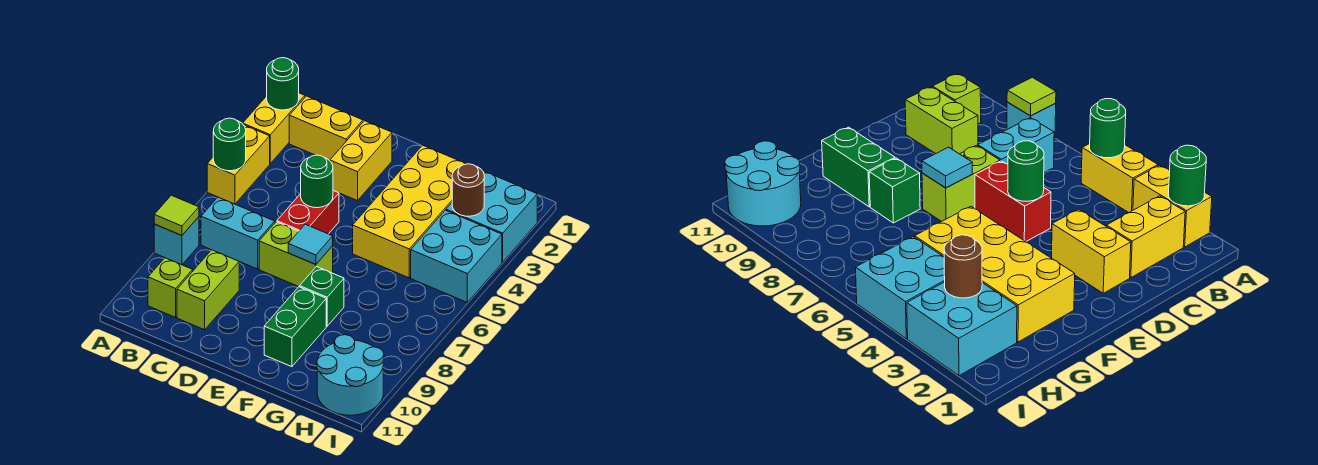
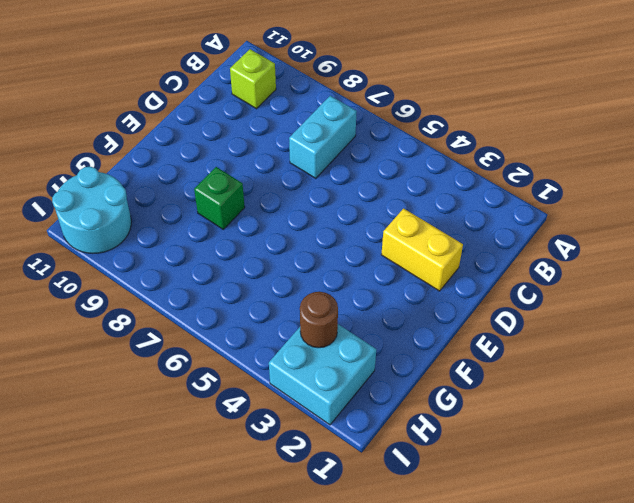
none -> yellow brick A2:A3 level 1
none -> yellow brick A4:A5 level 1
none -> cyan brick A8 level 1

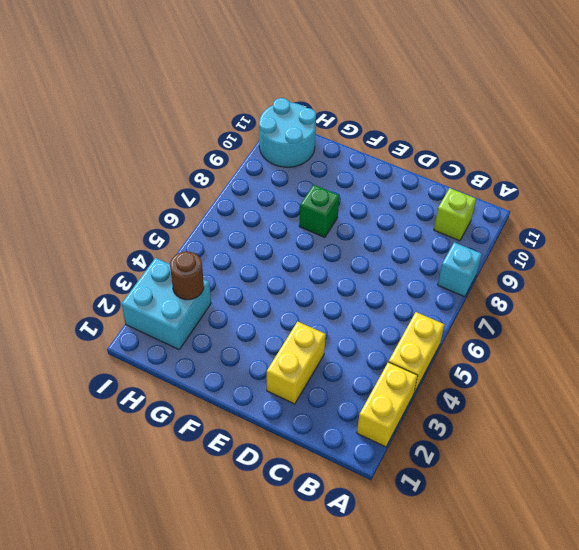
none -> yellow brick B2:C2 level 1
none -> cyan brick B7:C7 level 1
none -> lime brick C9:C10 level 1

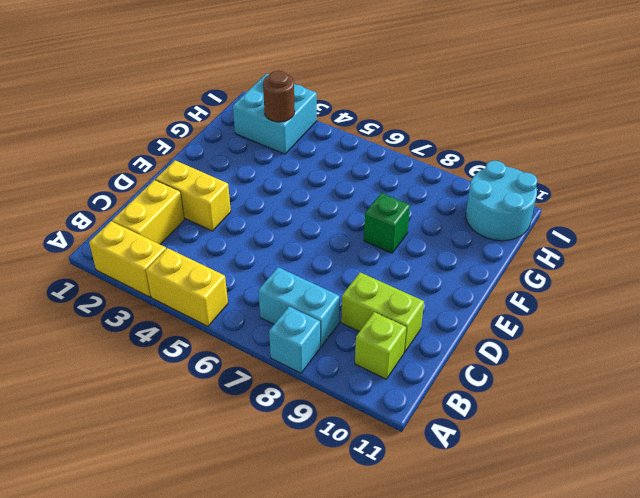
cyan brick B7:B8 level 1 -> cyan brick B7:C7 level 1
none -> red brick D5:D6 level 1
none -> lime brick D7:E7 level 1
none -> yellow brick F2:G5 level 1

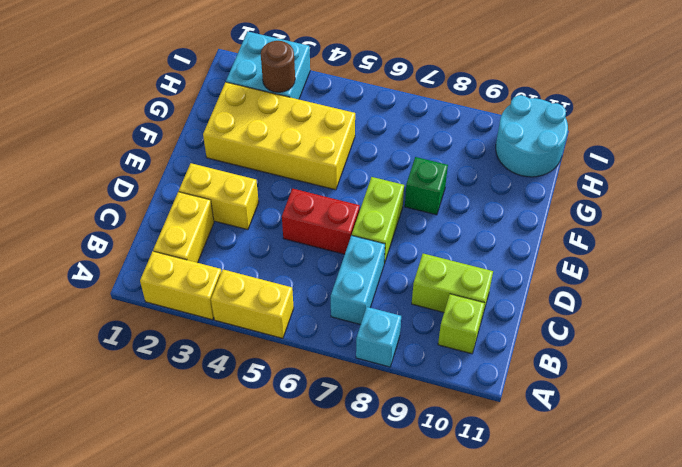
none -> green brick F9:F10 level 1
none -> cyan brick H4:I5 level 1
none -> green round brick A2 level 2

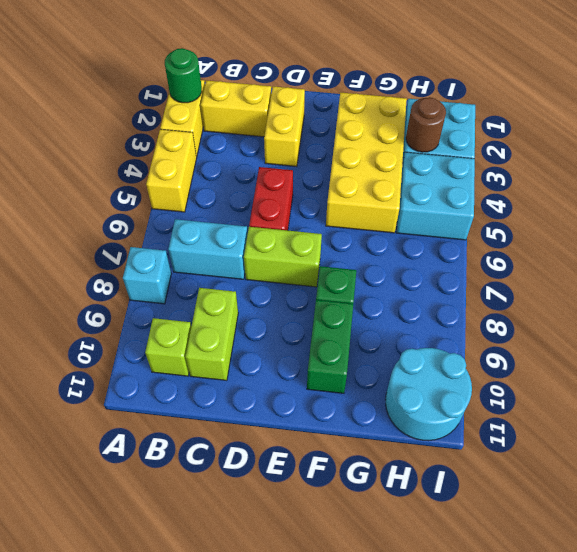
none -> green round brick A5 level 2
none -> lime tile A8 level 2
none -> green round brick D5 level 2

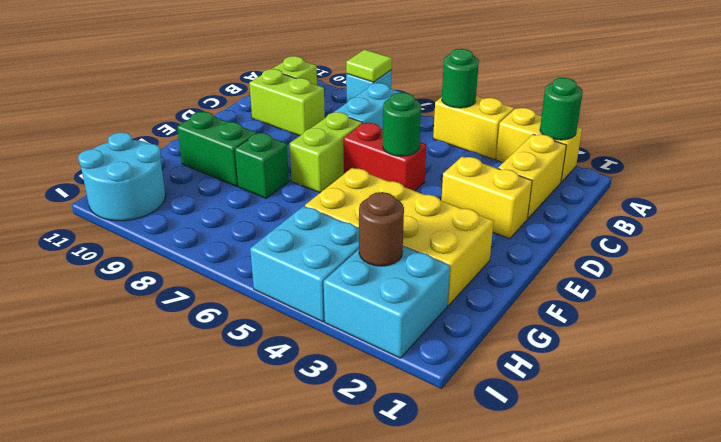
none -> cyan tile E7 level 2

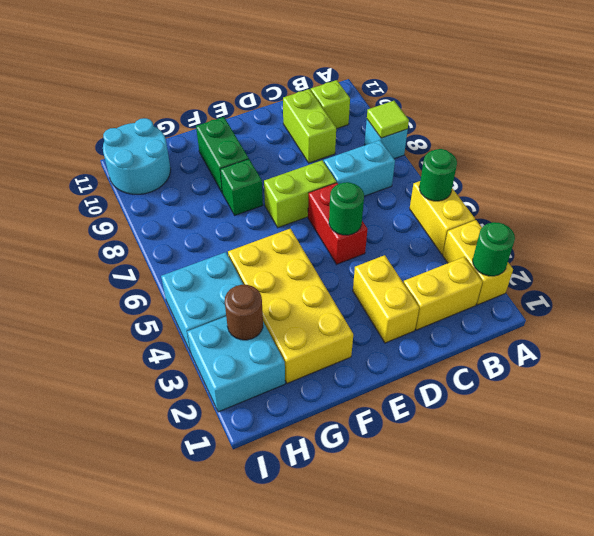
none -> cyan tile E7 level 2

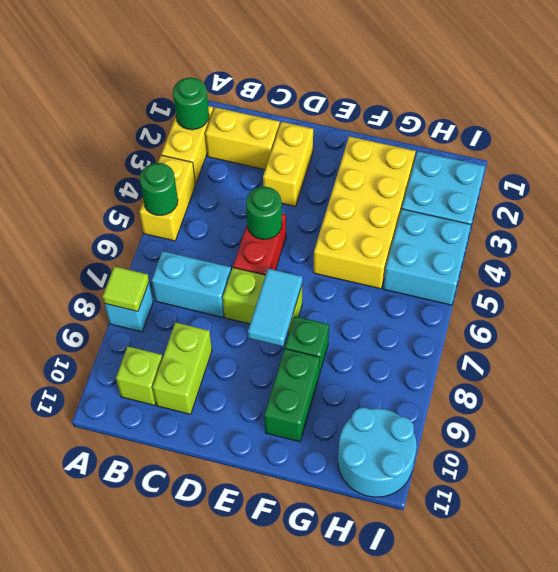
cyan tile E7:E8 level 2 -> cyan tile E7 level 2
none -> brown round brick H3 level 2

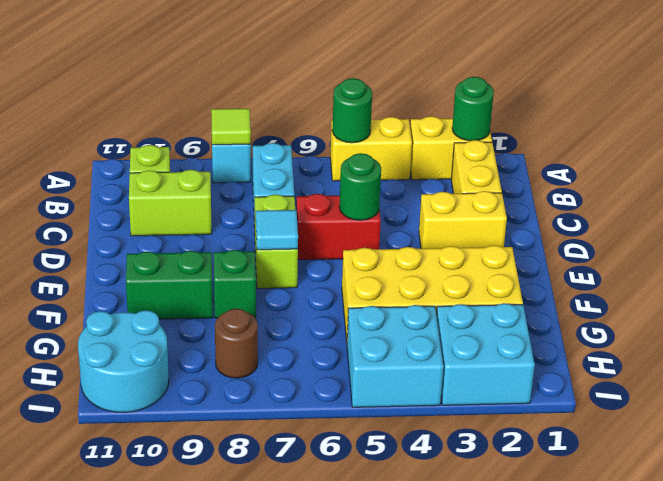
brown round brick H8 level 1 -> brown round brick H3 level 2

